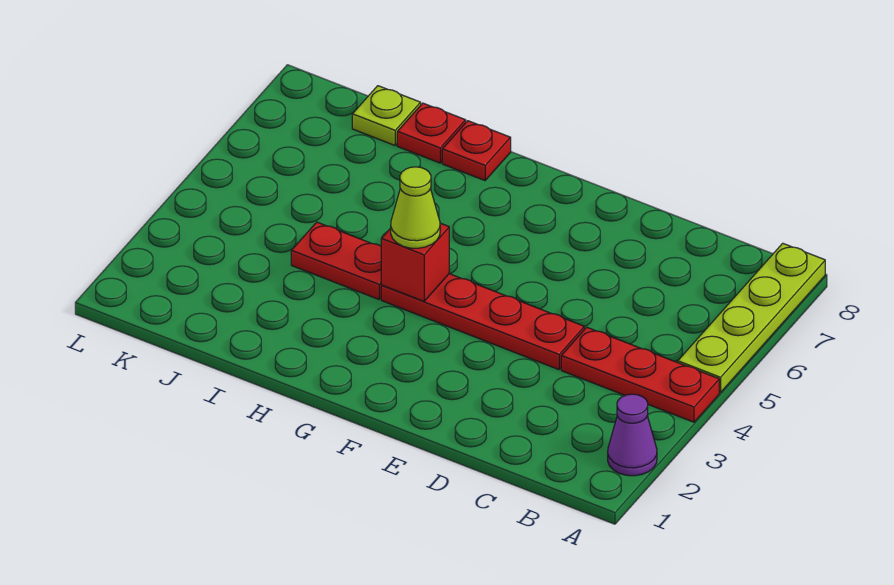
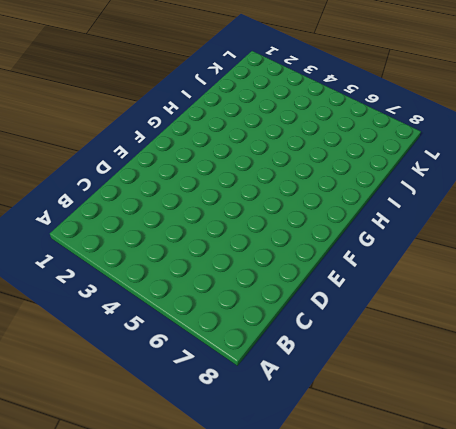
none -> purple cone A2 level 1
none -> red plate A4:C4 level 1

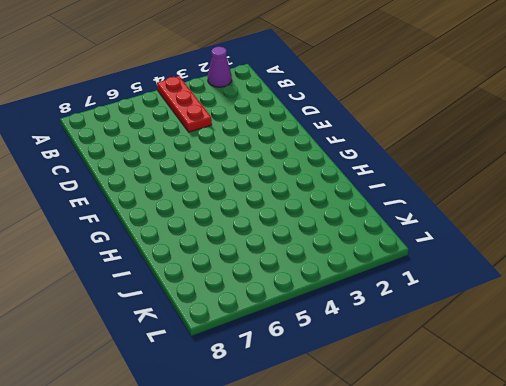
none -> lime plate A5:A8 level 1
none -> red plate D4:G4 level 1

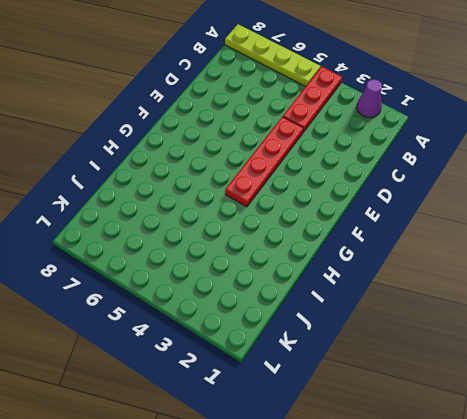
none -> red plate H4:I4 level 1
none -> red plate H8 level 1

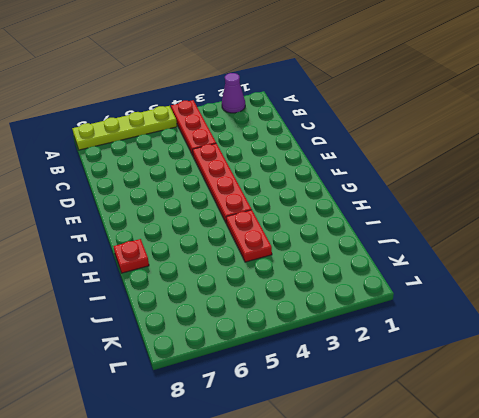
none -> red plate I8 level 1
none -> lime plate J8 level 1

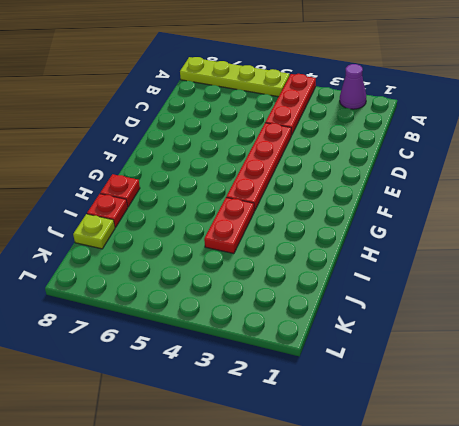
none -> red brick G4 level 2
none -> lime cone G4 level 3

